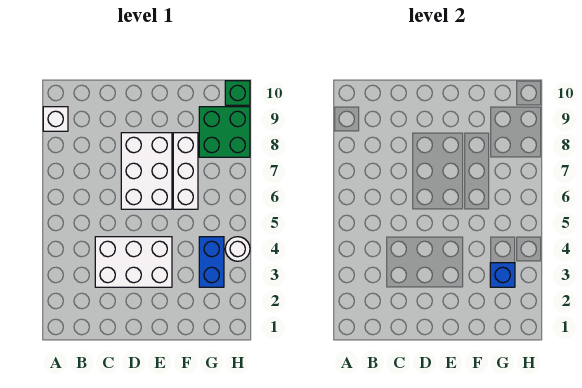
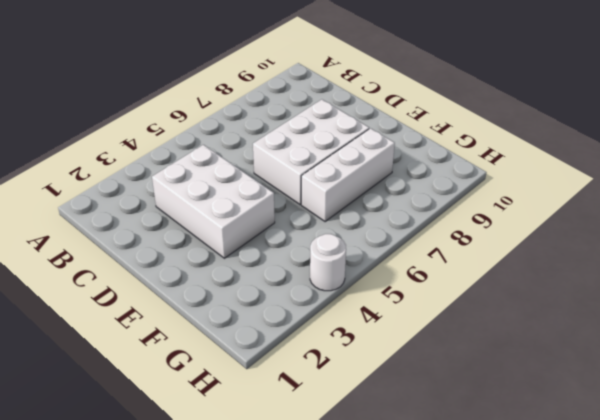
none -> white brick A9 level 1
none -> blue brick G3:G4 level 1

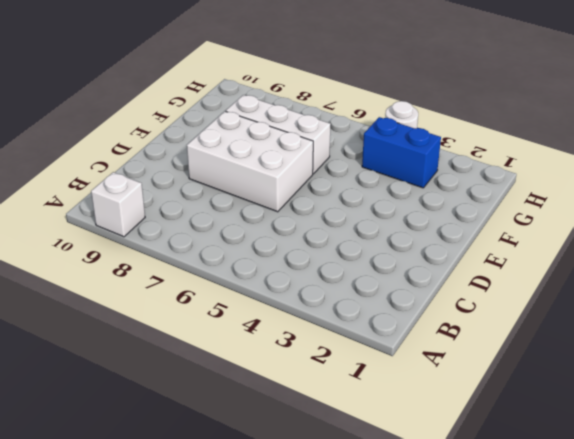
none -> white brick C3:E4 level 1
none -> green brick G8:H9 level 1

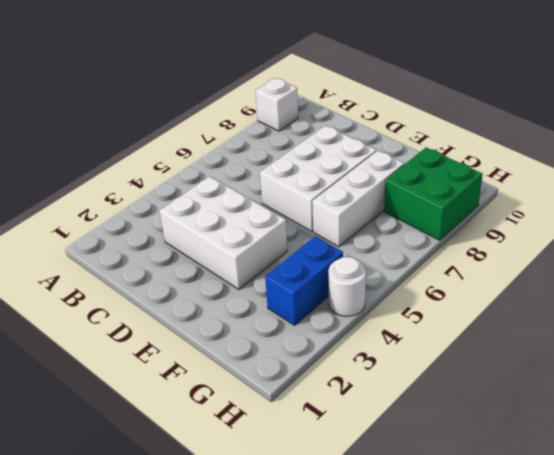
none -> green brick H10 level 1
none -> blue brick G3 level 2

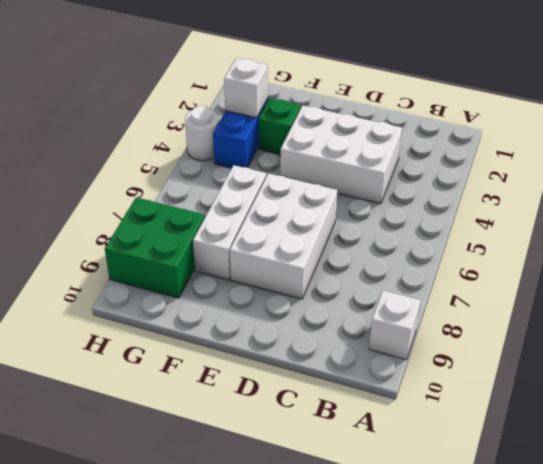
green brick F3 level 1 -> green brick H10 level 1
white brick G3 level 2 -> blue brick G3 level 2

